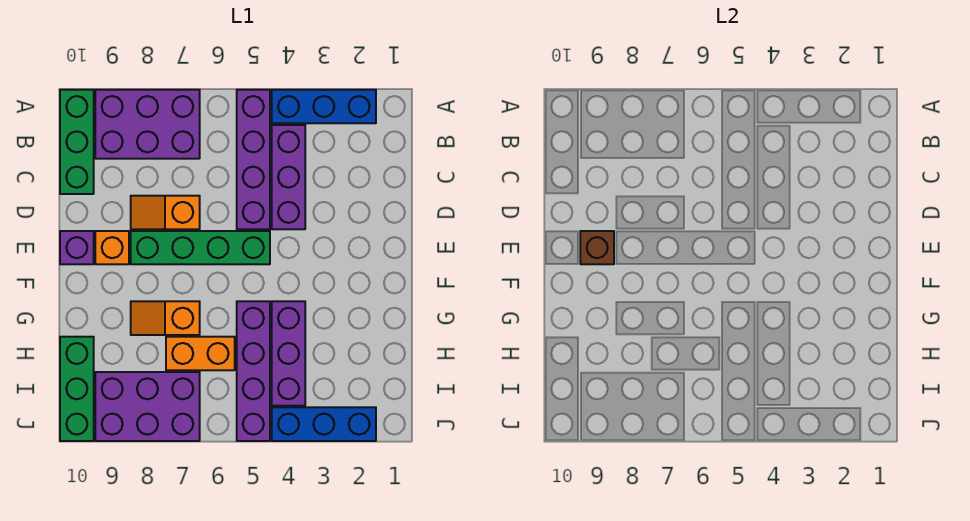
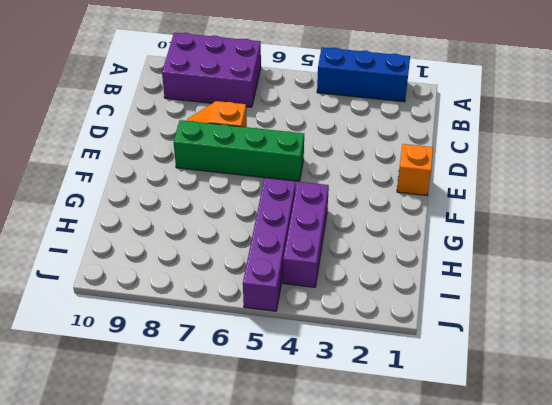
orange brick E1 level 1 -> orange brick E9 level 1
none -> purple brick A5:D5 level 1
none -> green brick A10:C10 level 1
none -> purple brick B4:D4 level 1

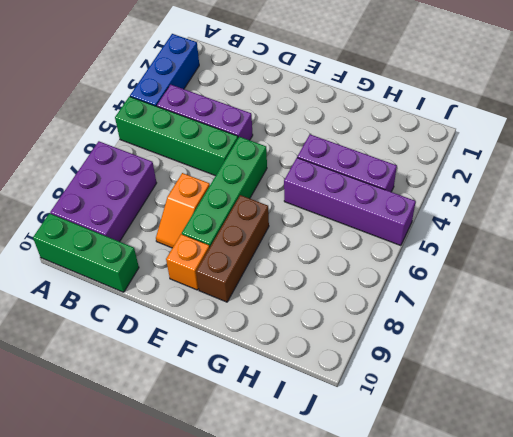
green brick A5:D5 level 1 -> purple brick A5:D5 level 1
brown brick F7:F9 level 1 -> none
none -> purple brick E10 level 1
none -> orange slope G7:G8 level 1 top 7
none -> orange brick H6:H7 level 1

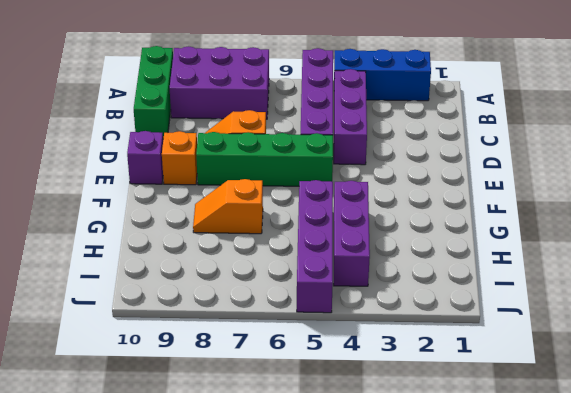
none -> orange brick H6:H7 level 1
none -> green brick H10:J10 level 1
none -> purple brick I7:J9 level 1

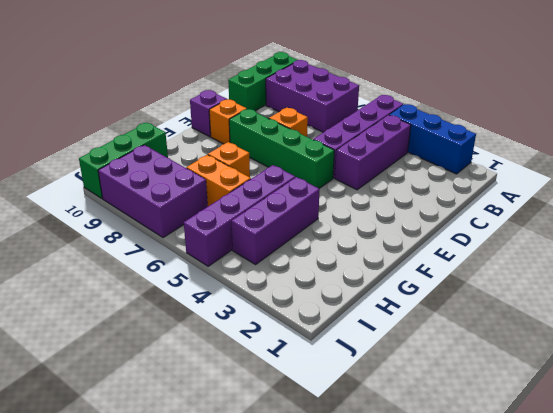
none -> blue brick J2:J4 level 1
none -> brown brick E9 level 2

